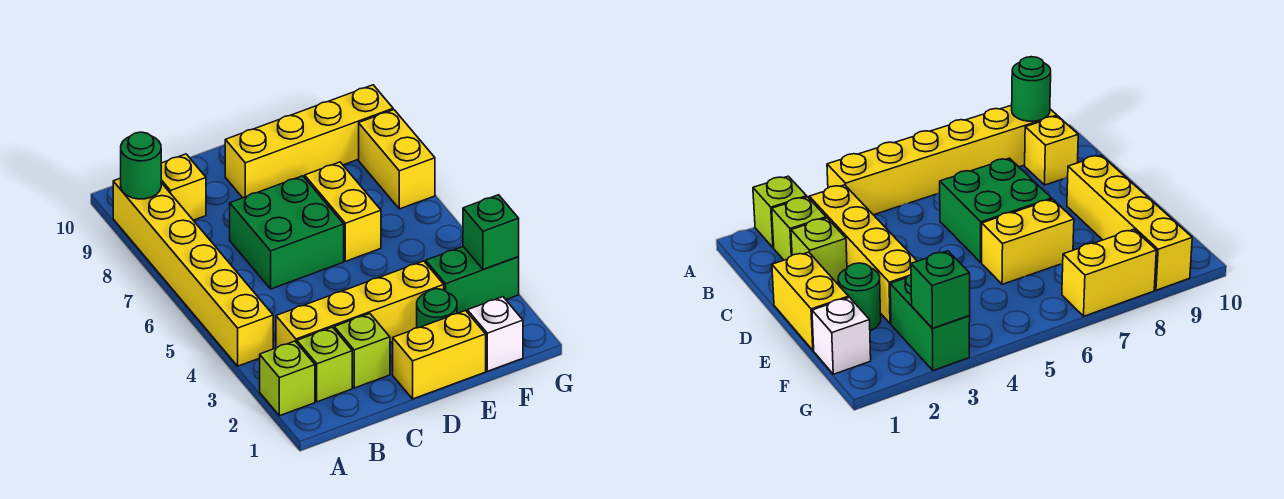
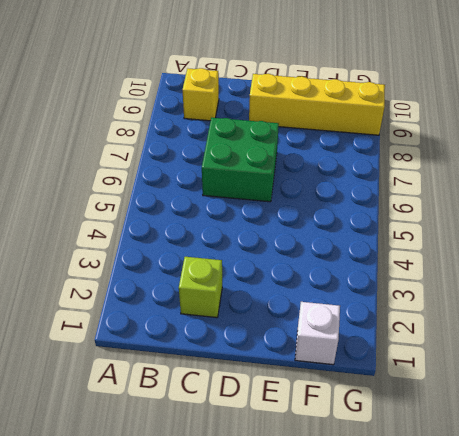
none -> lime brick A2 level 1
none -> yellow brick A4:A9 level 1
none -> lime brick B2 level 1

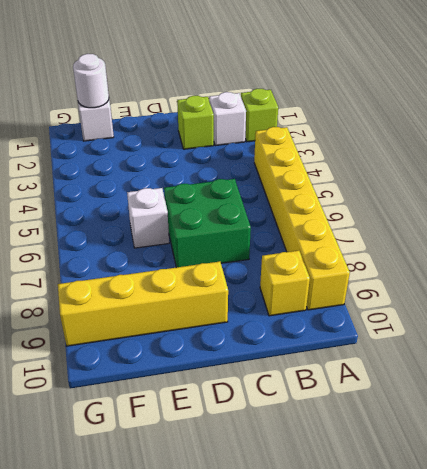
white brick B2 level 1 -> lime brick B2 level 1
white brick E6 level 1 -> yellow brick E6:E7 level 1
white round brick F1 level 2 -> none
none -> yellow brick B3:E3 level 1
none -> yellow brick D1:E1 level 1
none -> green round brick E2 level 1

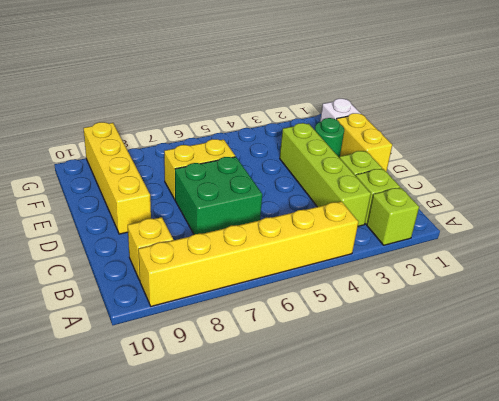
lime brick B3:E3 level 1 -> yellow brick B3:E3 level 1
none -> green brick F3:G3 level 1
none -> yellow brick G7:G8 level 1
none -> green round brick A9 level 2

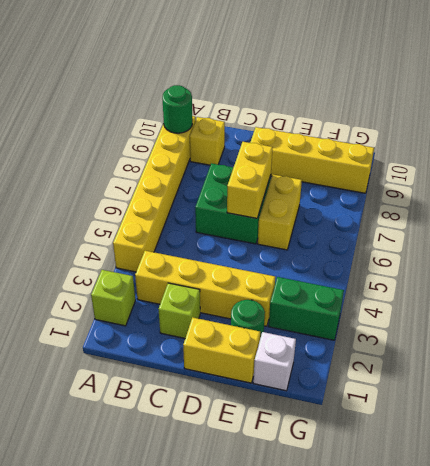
yellow brick D6:D7 level 2 -> yellow brick G7:G8 level 1
none -> lime brick B2 level 1
none -> green brick G3 level 2

